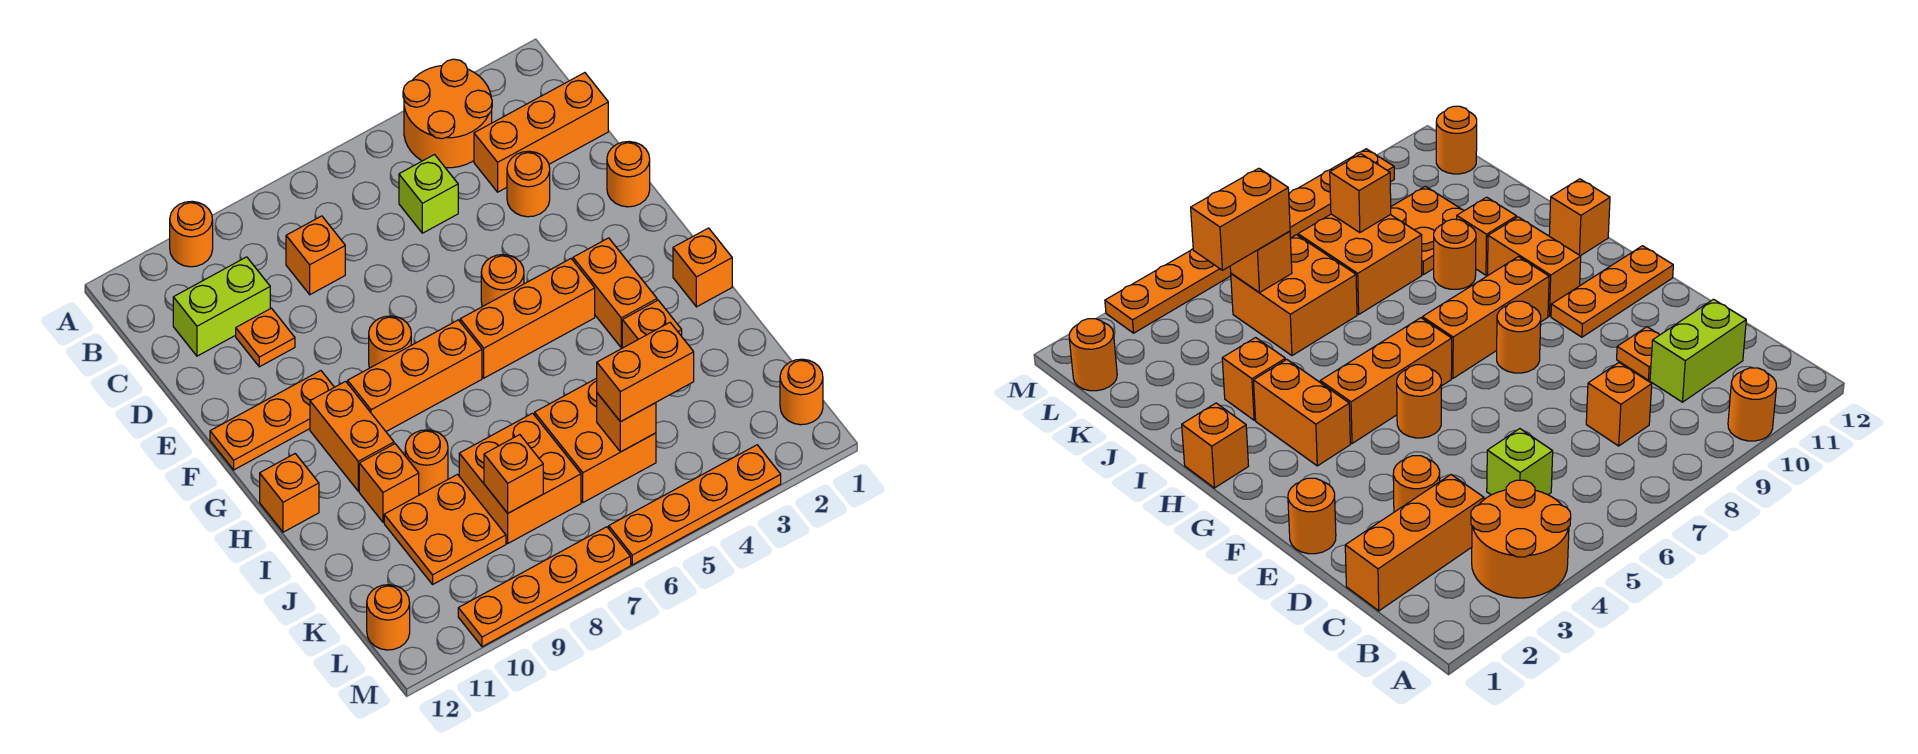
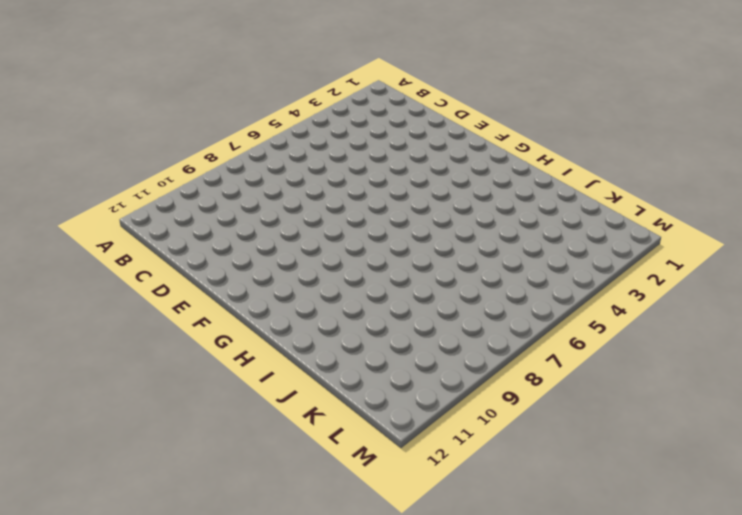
none -> orange round brick A3:B4 level 1
none -> orange round brick A10 level 1
none -> orange brick C1:C3 level 1
none -> lime brick C5 level 1

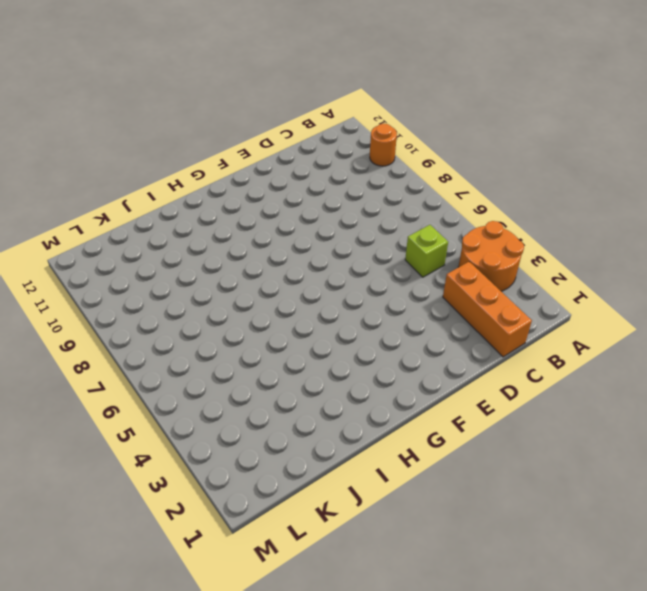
none -> orange brick C8 level 1
none -> lime brick C10:C11 level 1
none -> orange round brick D3 level 1
none -> orange plate D10 level 1

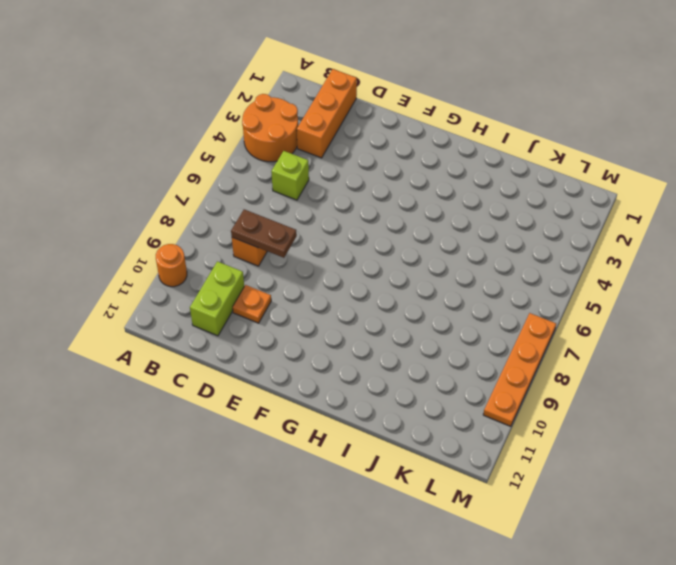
brown plate C8:D8 level 2 -> none
none -> orange round brick D3 level 1
none -> orange round brick E1 level 1
none -> orange round brick F5 level 1
none -> orange round brick F8 level 1

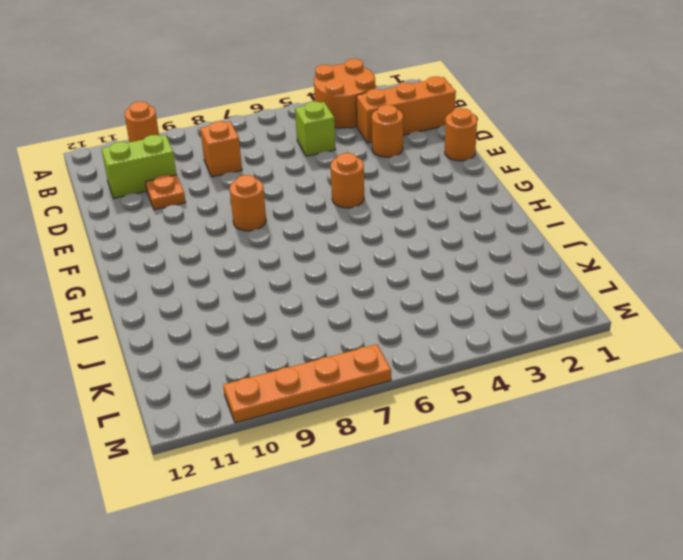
none -> orange plate F10:F12 level 1
none -> orange brick G3:H3 level 1
none -> orange brick G4:G6 level 1
none -> orange brick G7:G9 level 1

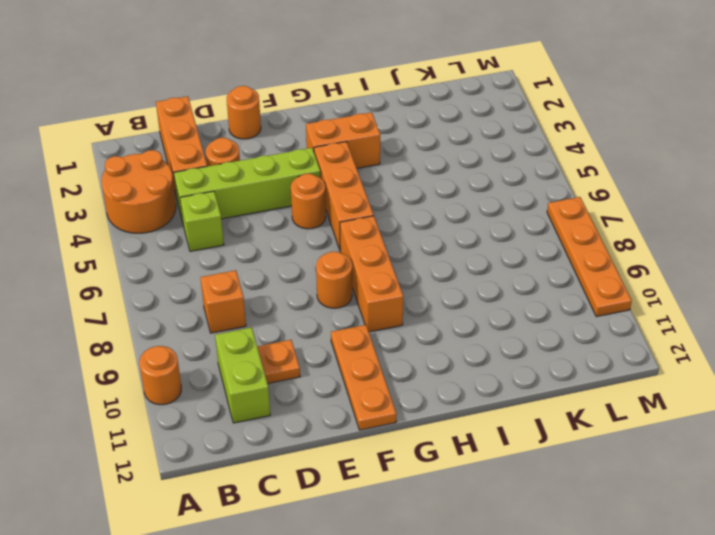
lime brick C4:F4 level 1 -> none
none -> orange brick G10:H10 level 1
none -> orange brick H1 level 1
none -> orange brick H12 level 1
none -> orange brick I3 level 1

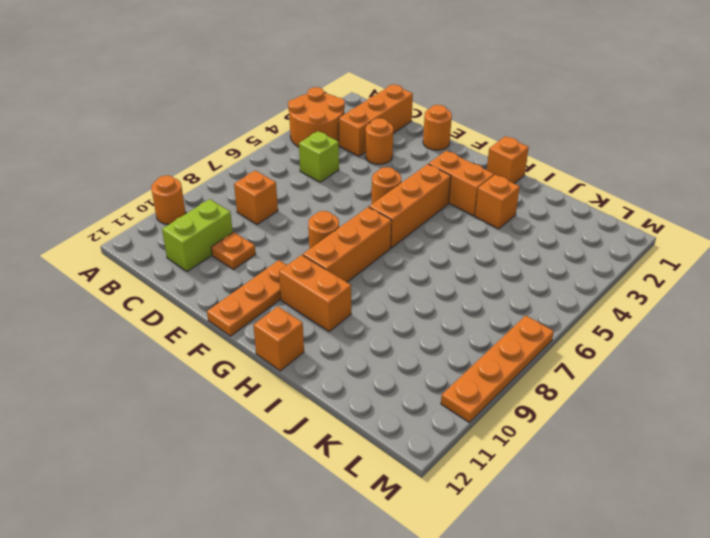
none -> orange round brick I9 level 1
none -> orange brick I10 level 1
none -> orange brick J5:K6 level 1
none -> orange brick J7:K8 level 1

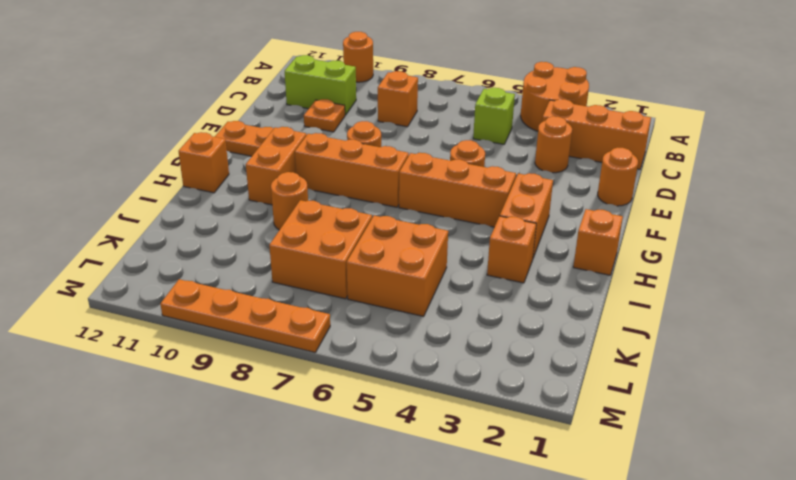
none -> orange brick I10 level 1
none -> orange plate J9:K10 level 1
none -> orange round brick L1 level 1
none -> orange round brick L12 level 1

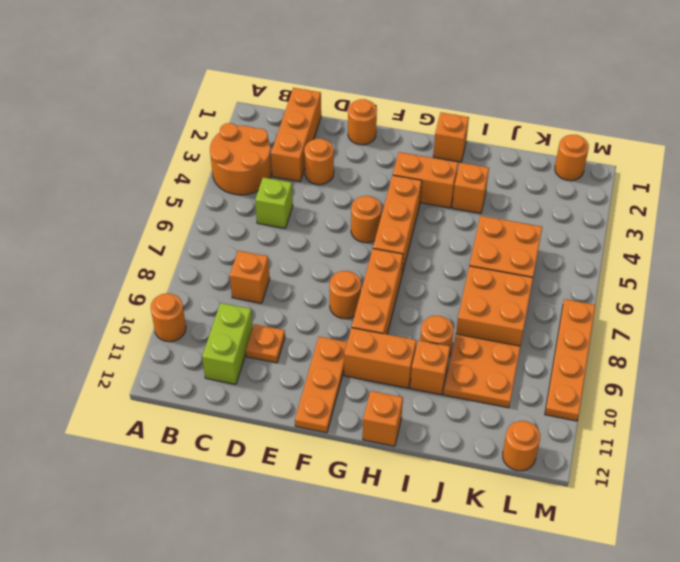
none -> orange plate M3:M6 level 1
none -> orange brick K5 level 2
none -> orange brick K8 level 2
none -> orange brick K4:K5 level 3

